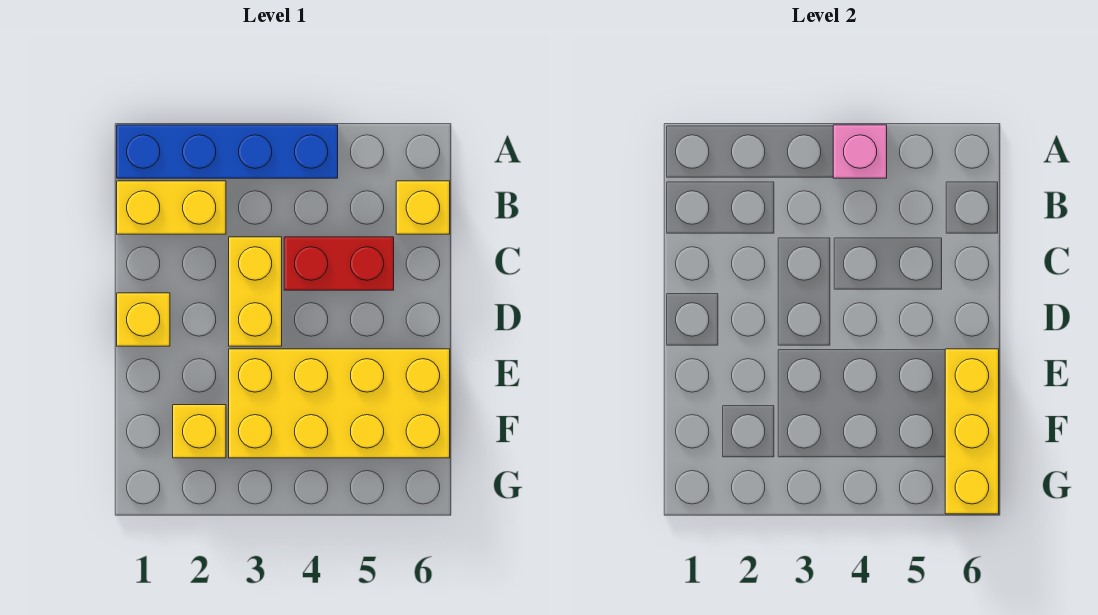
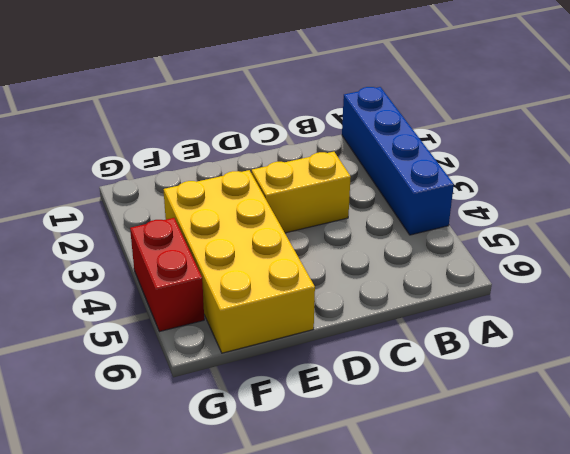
red brick G4:G5 level 1 -> red brick C4:C5 level 1
none -> yellow brick B1:B2 level 1
none -> yellow brick B6 level 1

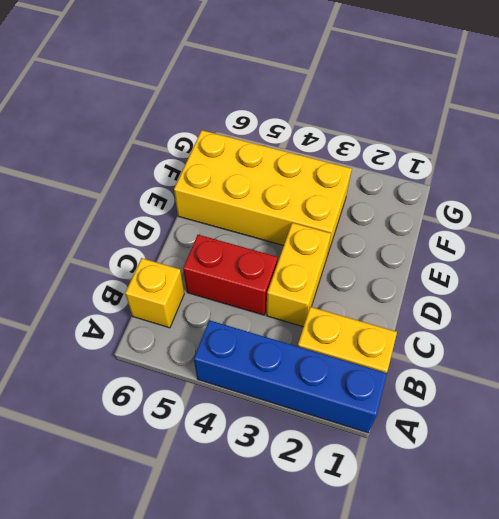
none -> yellow brick D1 level 1
none -> yellow brick F2 level 1

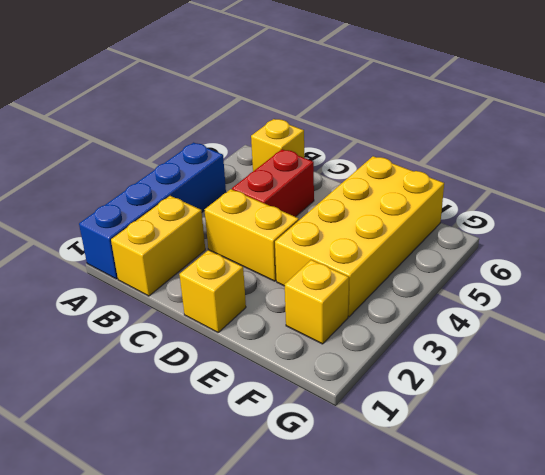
none -> pink brick A4 level 2
none -> yellow brick E6:G6 level 2

